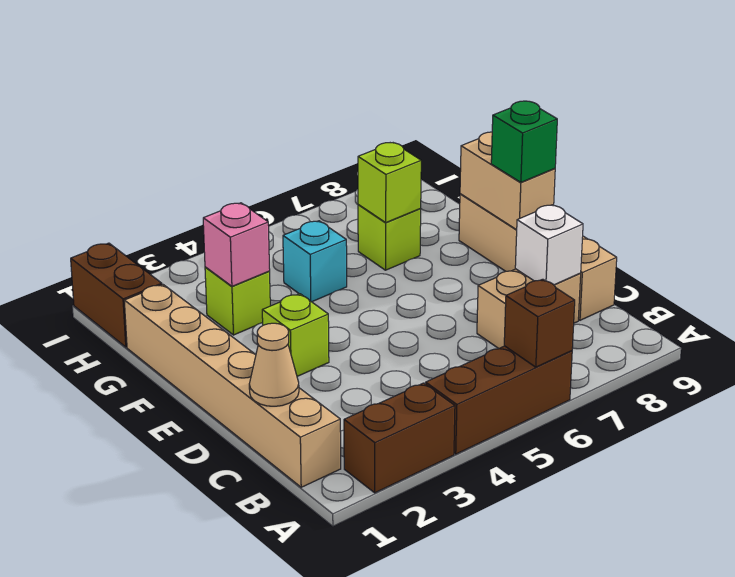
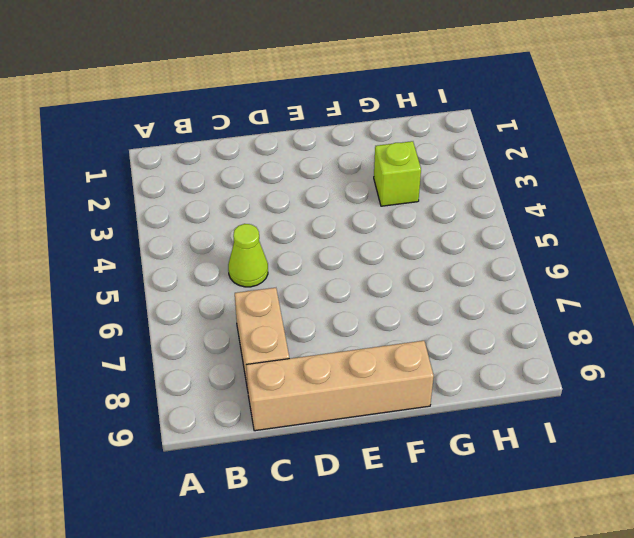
lime cone C5 level 1 -> none
none -> brown brick A2:A3 level 1
none -> brown brick A4:A6 level 1
none -> tan brick B1:G1 level 1

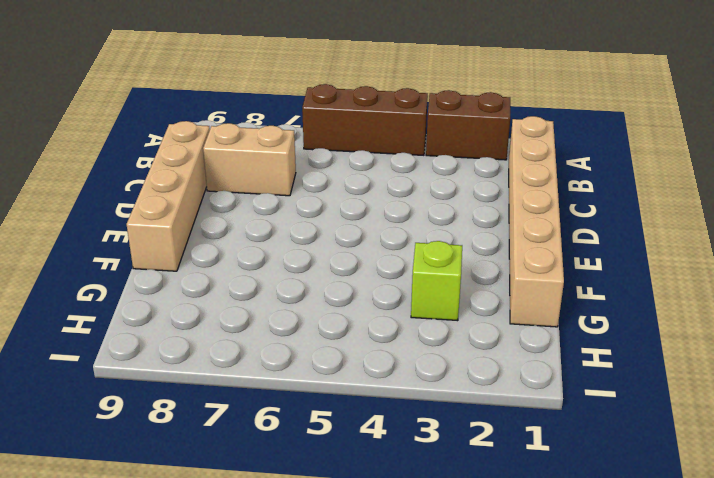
none -> lime brick E3 level 1
none -> cyan brick G5 level 1
none -> lime brick G7 level 1

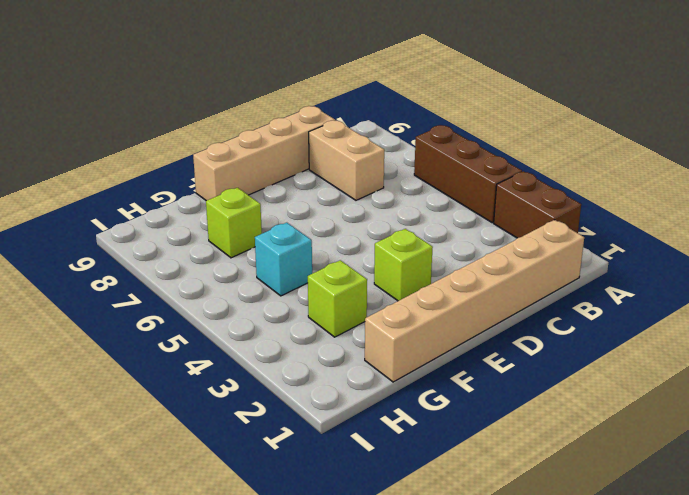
none -> brown brick H1:I1 level 1
none -> brown brick A6 level 2
none -> tan cone C1 level 2

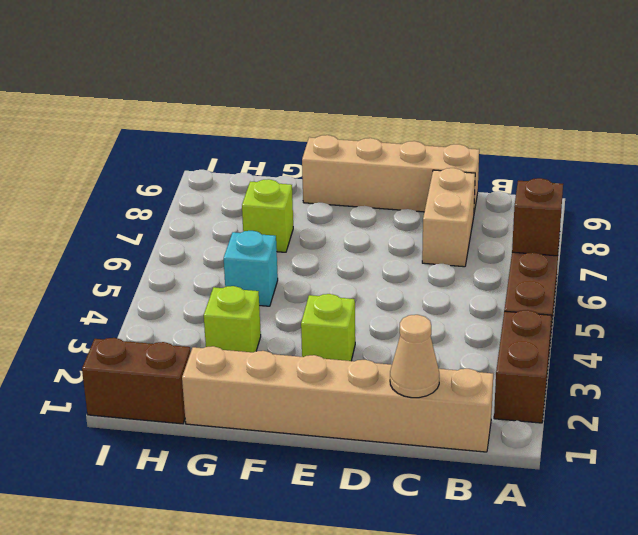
none -> white brick C8 level 2
none -> tan brick E9:F9 level 2
none -> pink brick G3 level 2

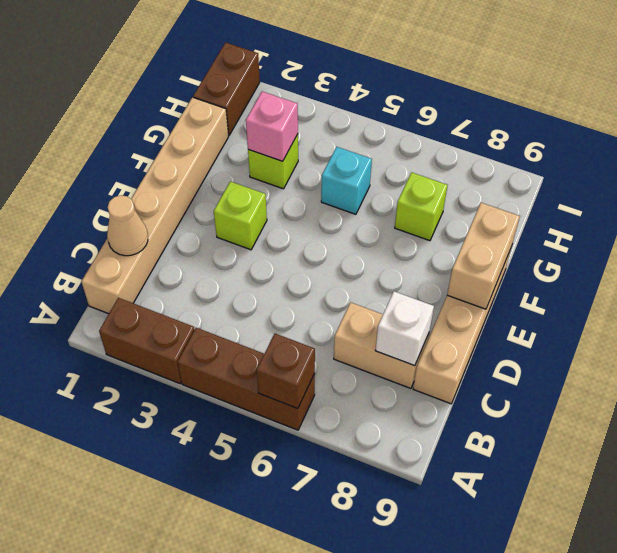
none -> lime brick G7 level 2
none -> green brick E9 level 3

